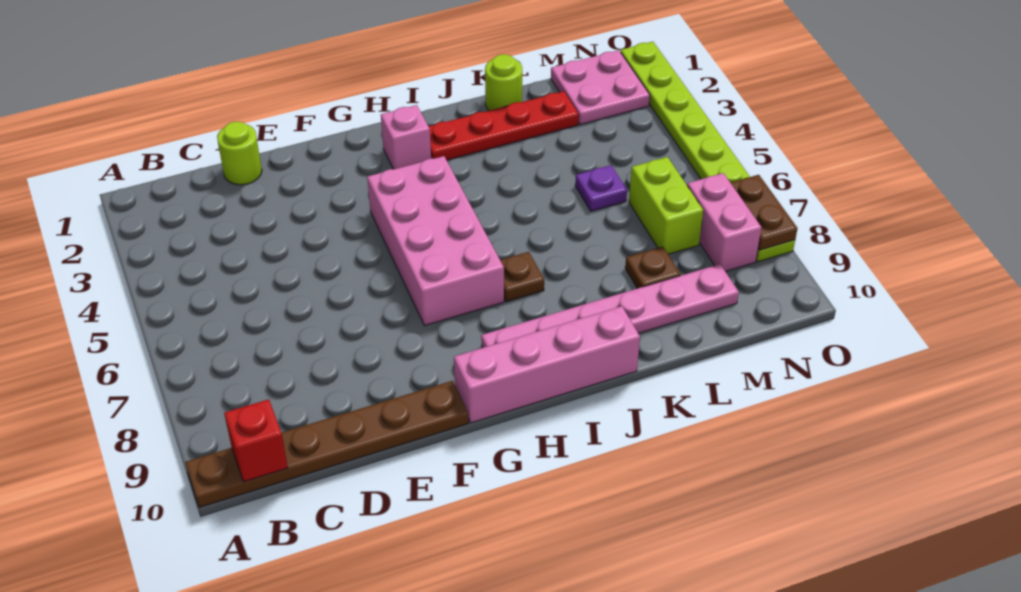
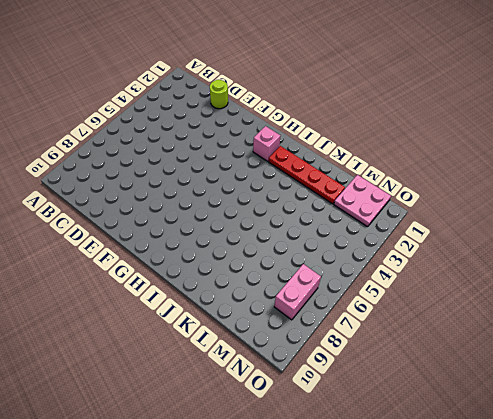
none -> brown plate A10:F10 level 1
none -> pink brick G4:H7 level 1
none -> pink brick G10:J10 level 1

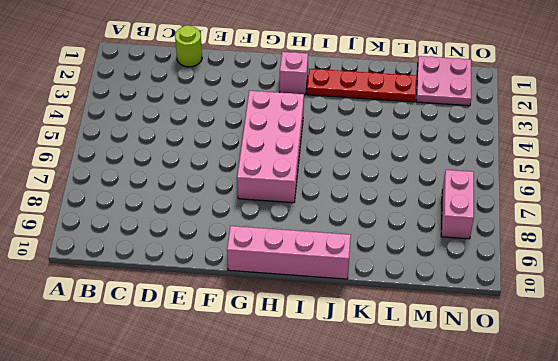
none -> brown plate A10:F10 level 1
none -> pink plate H9:M9 level 1
none -> brown plate I7 level 1

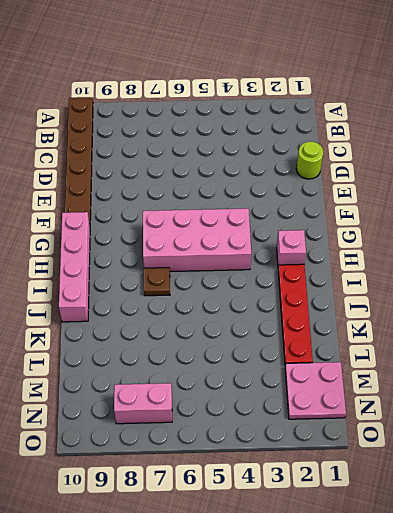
none -> pink plate H9:M9 level 1
none -> lime round brick K1 level 1
none -> purple plate L5 level 1

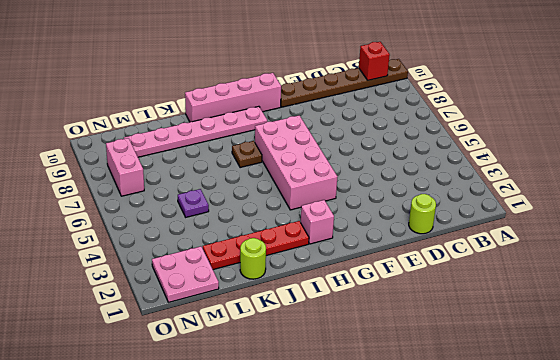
none -> brown plate L8 level 1
none -> lime brick M6:M7 level 1
none -> lime plate O1:O8 level 1

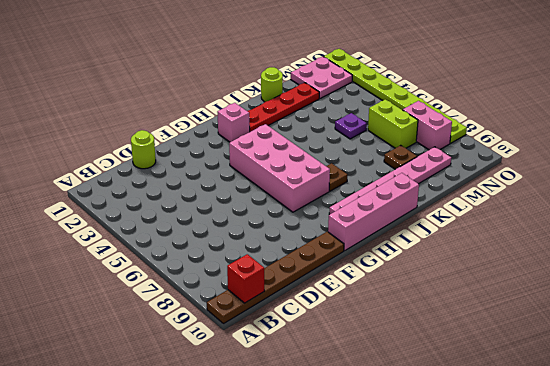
none -> brown plate O7:O8 level 2

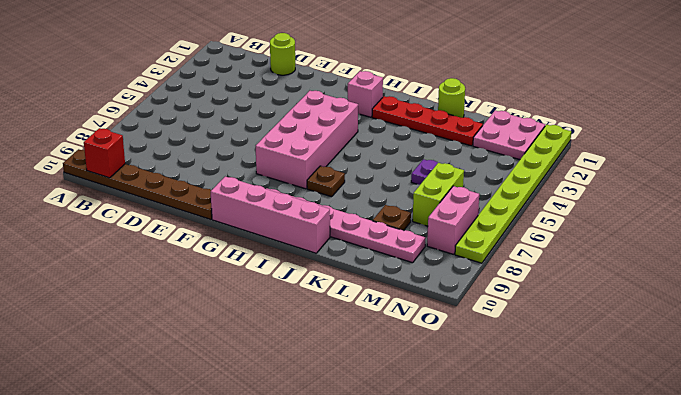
none -> brown plate O7:O8 level 2

